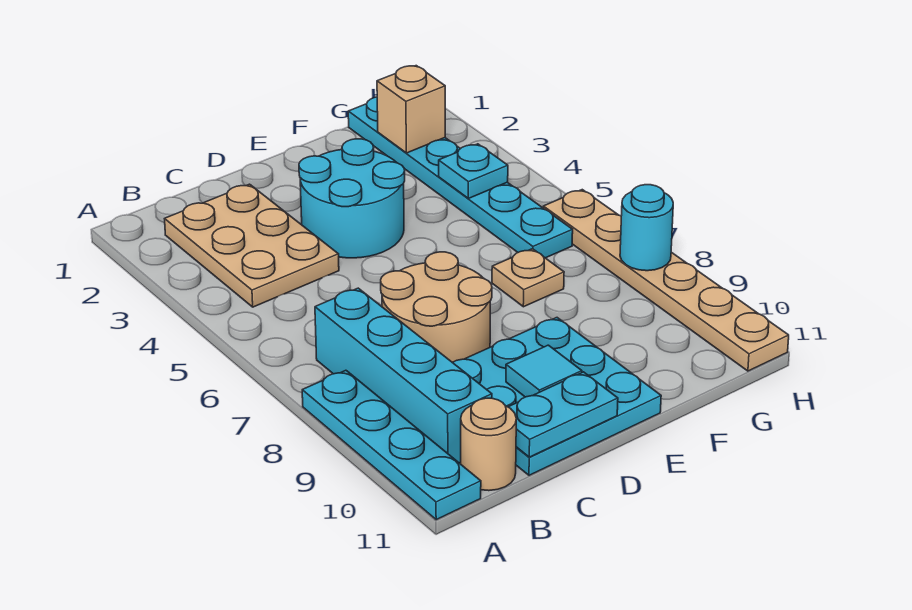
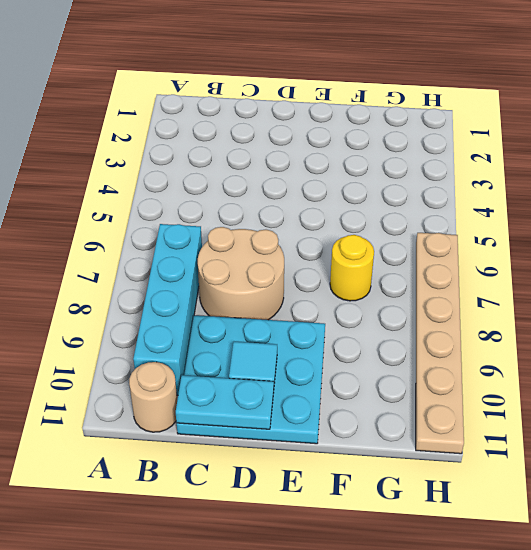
yellow round brick F7 level 1 -> tan plate F7 level 1
none -> cyan plate A8:A11 level 1
none -> tan plate B2:C4 level 1
none -> cyan round brick D3:E4 level 1

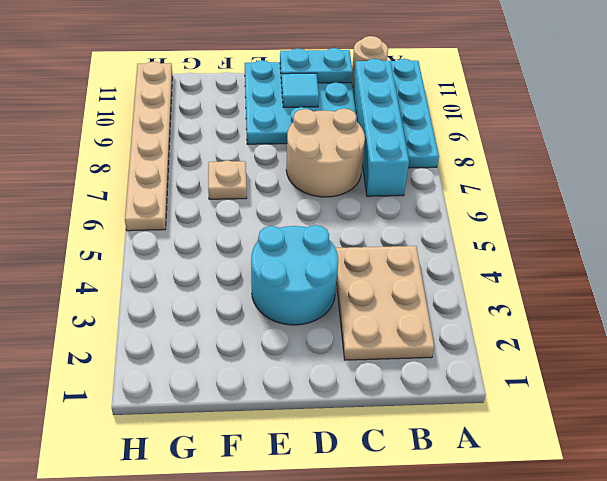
none -> cyan plate G1:G6 level 1
none -> tan brick G2 level 2
none -> cyan plate G4 level 2

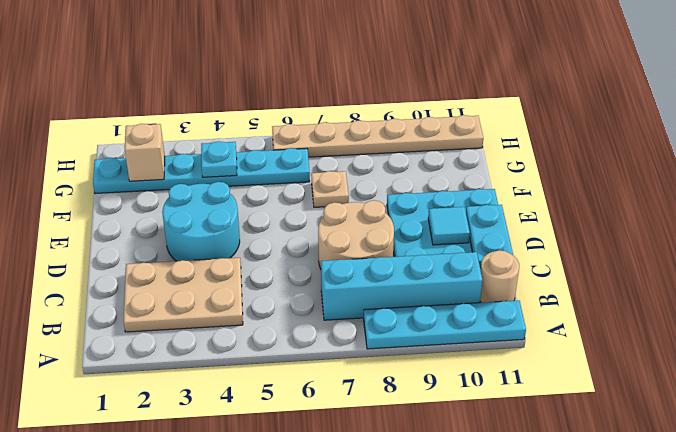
none -> cyan round brick H8 level 2

